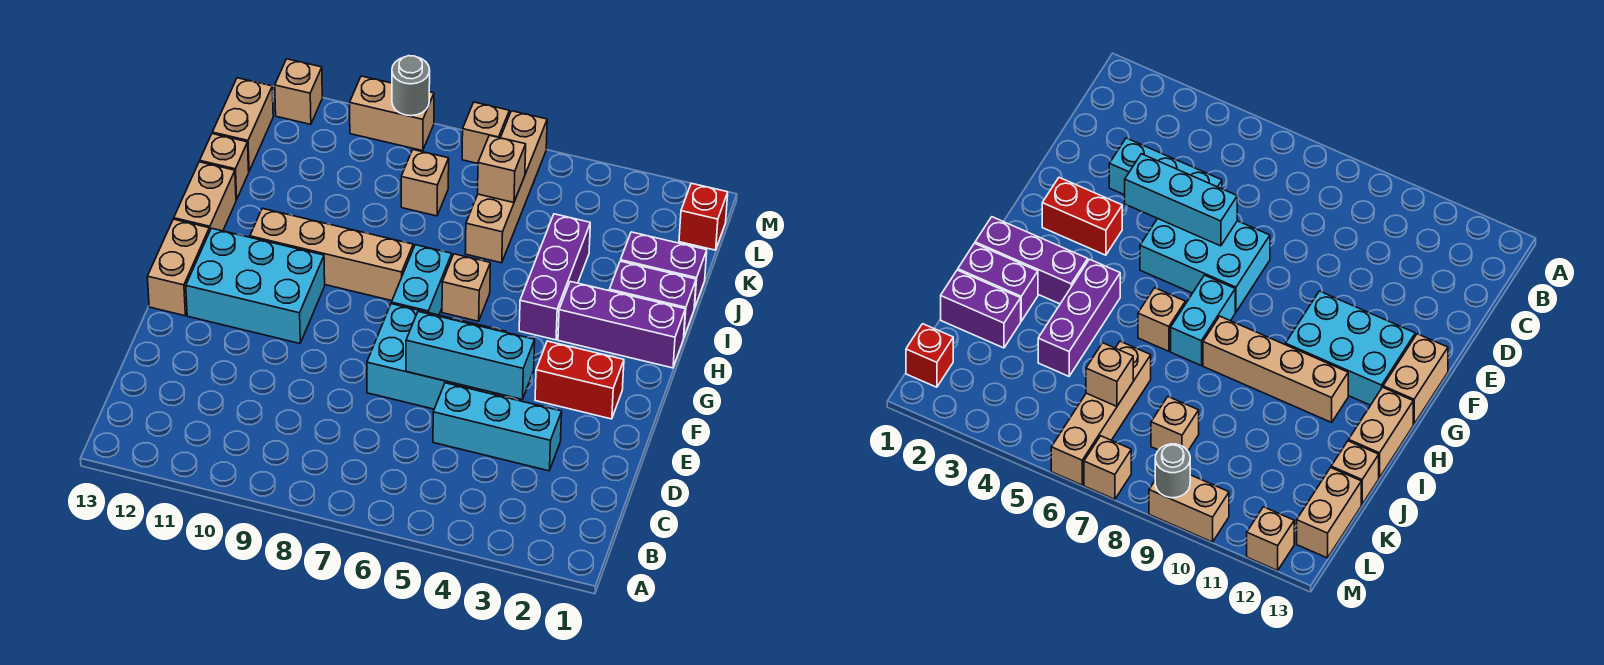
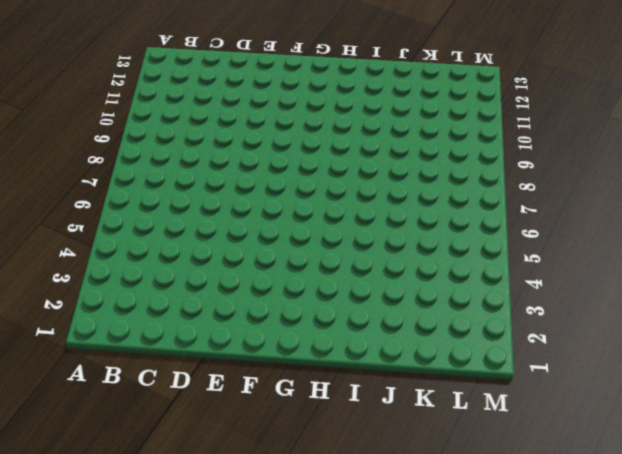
none -> cyan brick D3:D5 level 1
none -> cyan brick E5:F7 level 1
none -> red brick F2:F3 level 1

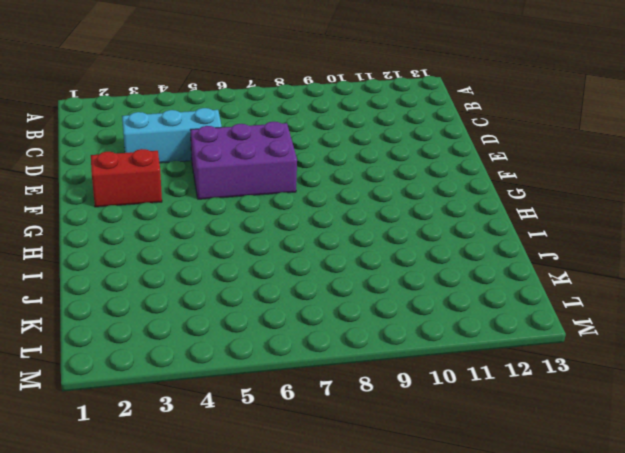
purple brick E5:F7 level 1 -> cyan brick E5:F7 level 1
none -> cyan brick F10:G12 level 1
none -> tan brick F13:G13 level 1
none -> cyan brick G7:H7 level 1

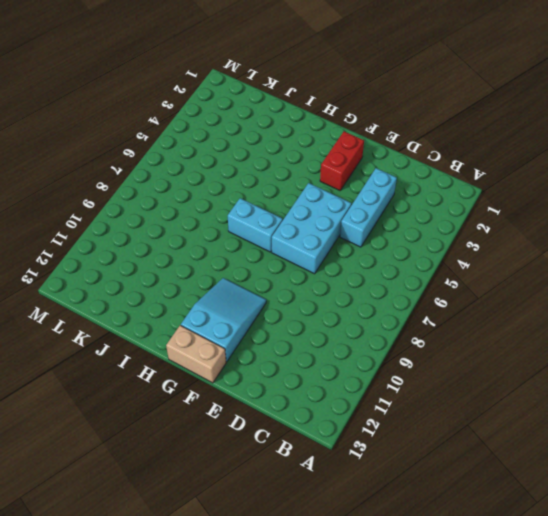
cyan slope F10:G12 level 1 top 12 -> cyan brick F10:G12 level 1
none -> purple brick H1:H3 level 1
none -> purple brick H4:J4 level 1
none -> tan brick H6 level 1

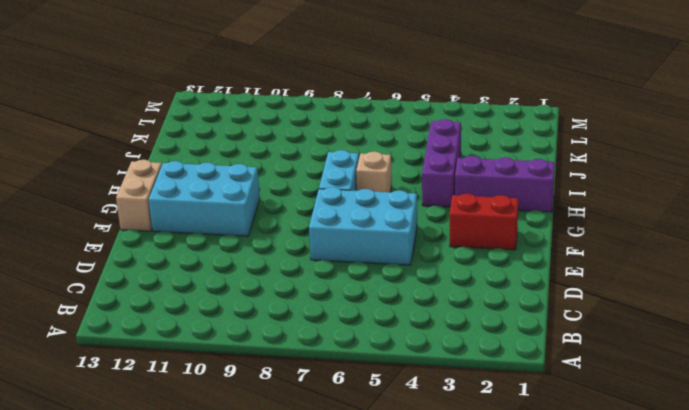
none -> cyan brick D3:D5 level 1
none -> tan brick H8:H11 level 1
none -> tan brick H13:I13 level 1

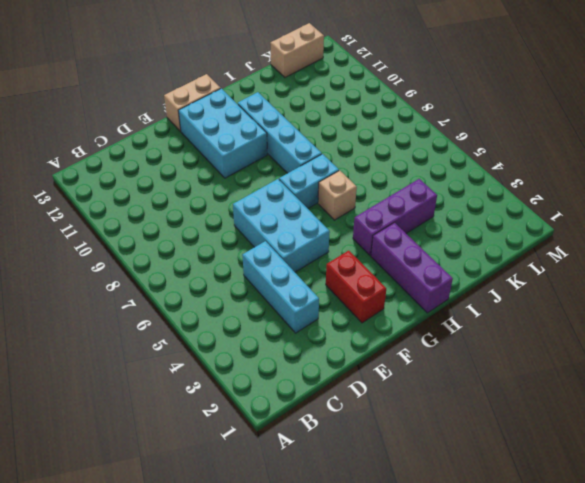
cyan brick H8:H11 level 1 -> tan brick H8:H11 level 1
none -> tan brick H13:I13 level 1
none -> purple brick I1:I2 level 1
none -> purple brick J1:J2 level 1

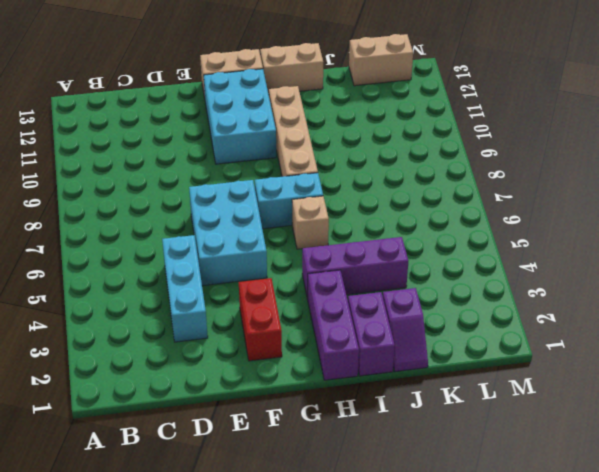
purple slope J1:J2 level 1 top 2 -> purple brick J1:J2 level 1
none -> tan brick J6:M6 level 1
none -> tan brick J13 level 1
none -> tan brick K8 level 1

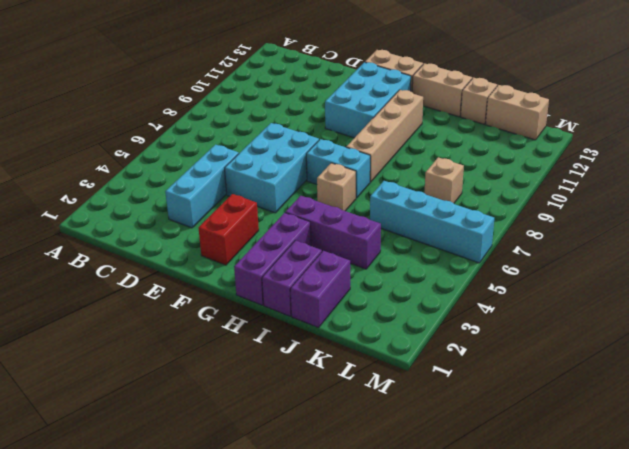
cyan brick J6:M6 level 1 -> tan brick J6:M6 level 1
none -> red brick L1 level 1
none -> tan brick M7 level 1
none -> tan brick M9:M10 level 1

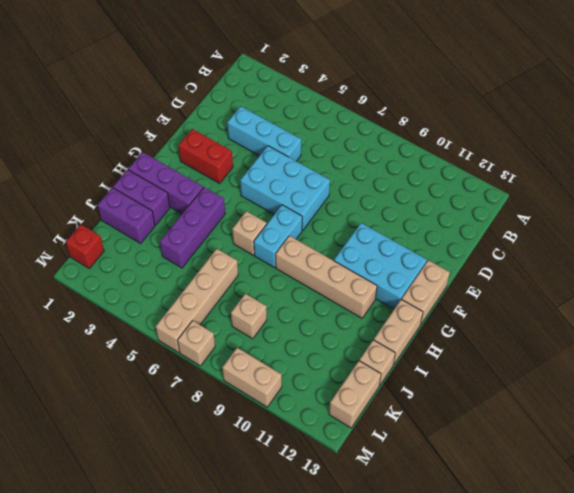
none -> tan brick M12 level 1
none -> cyan brick E4:E6 level 2
none -> tan brick K6 level 2

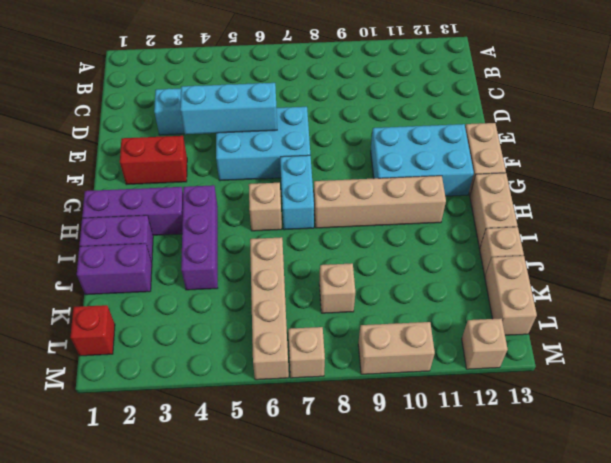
none -> tan brick K6 level 2
none -> grey round brick M9 level 2

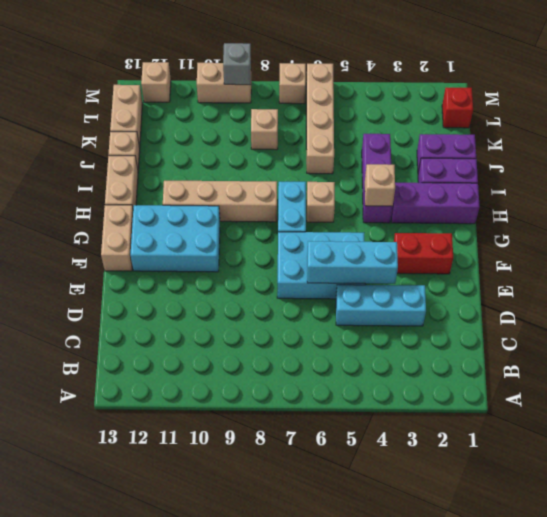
tan brick H4 level 2 -> tan brick K6 level 2
grey brick M9 level 2 -> grey round brick M9 level 2

